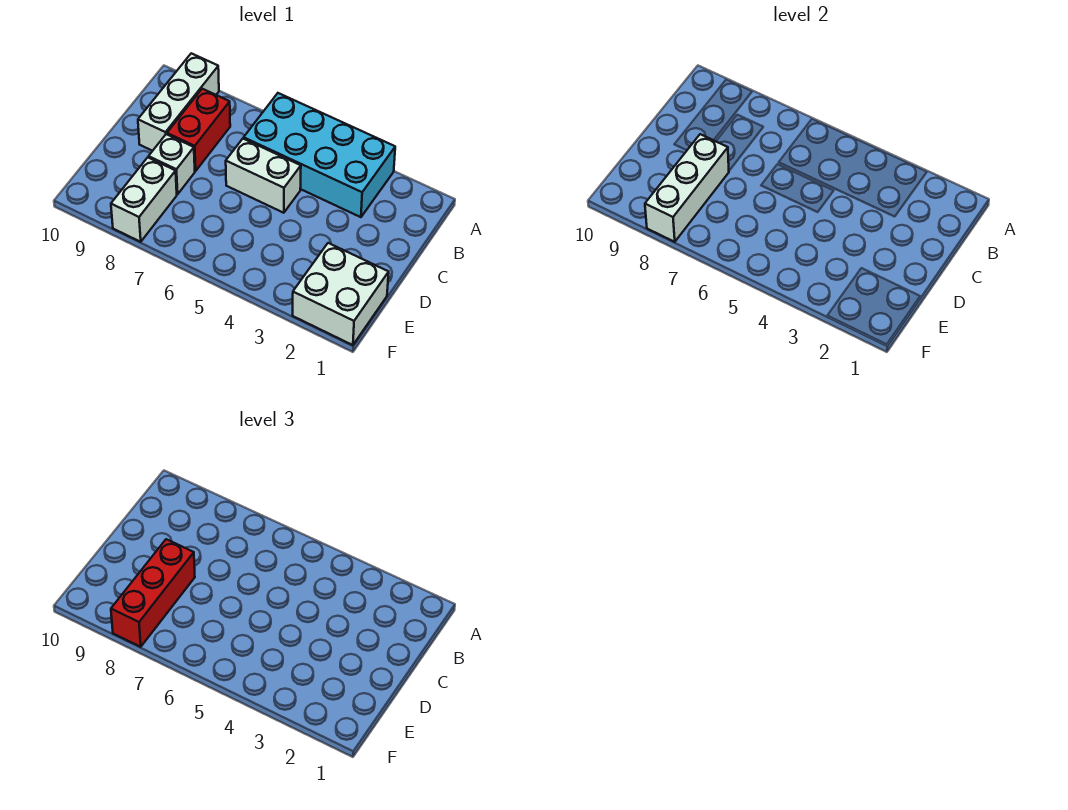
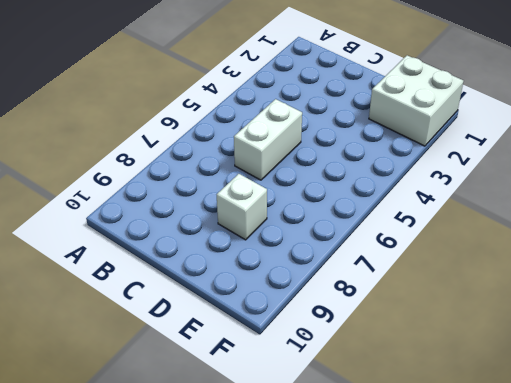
none -> cyan brick A3:B6 level 1
none -> white brick A9:C9 level 1

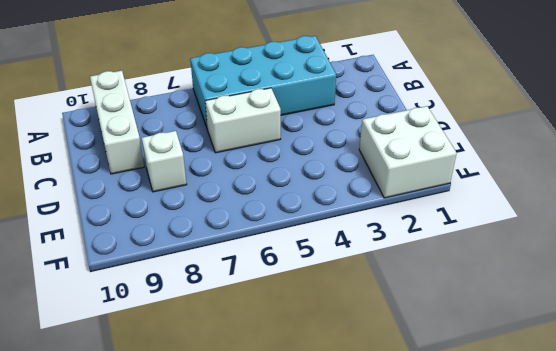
none -> red brick B8:C8 level 1
none -> white brick E8:F8 level 1

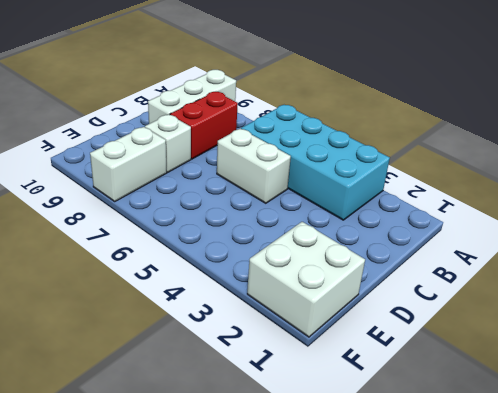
none -> white brick D8:F8 level 2
none -> red brick D8:F8 level 3

